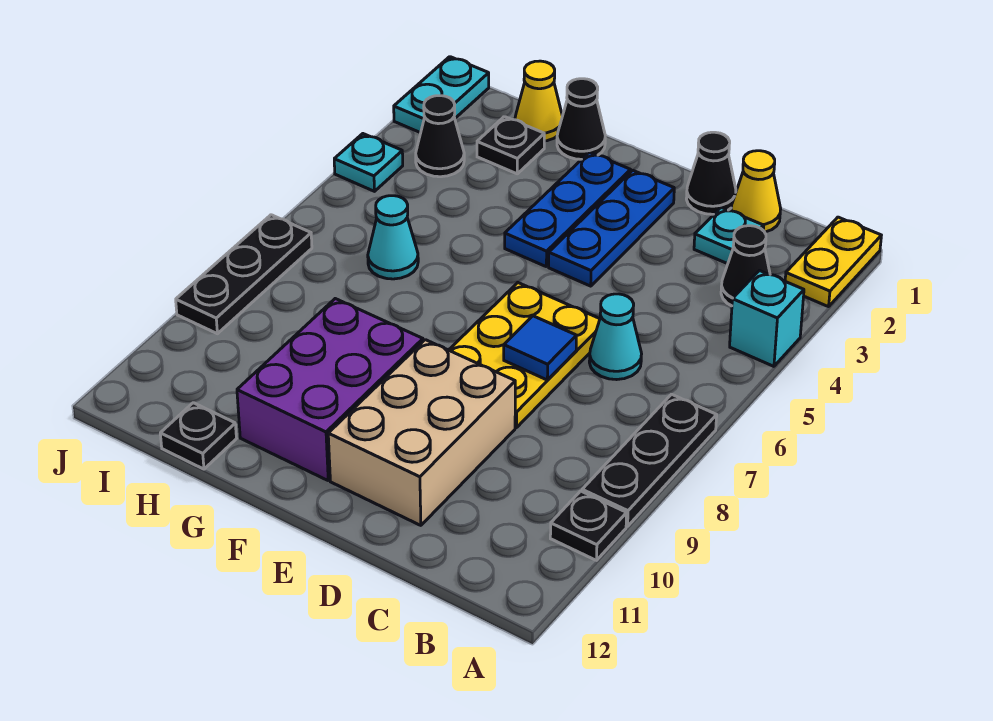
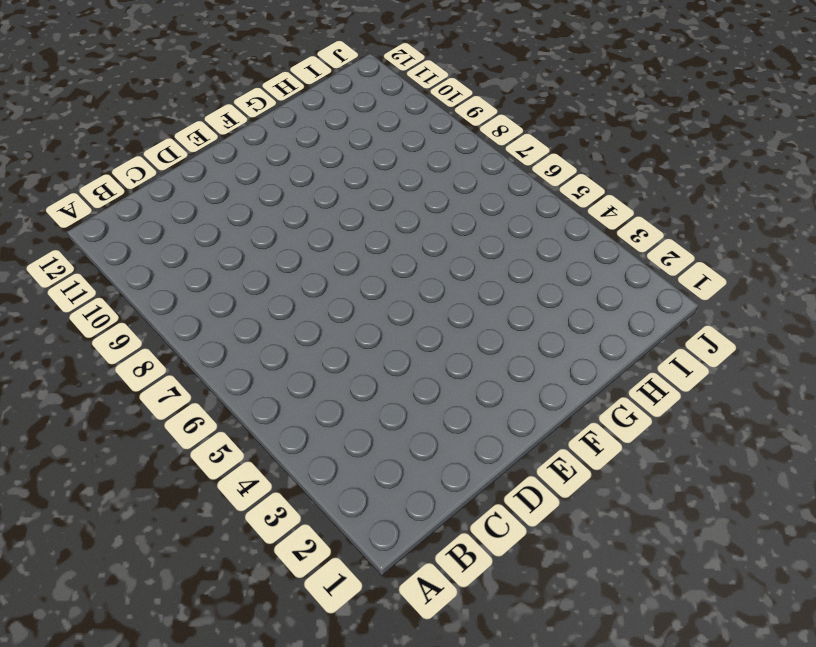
none -> yellow plate A1:A2 level 1
none -> cyan brick A4 level 1
none -> black plate A7:A9 level 1

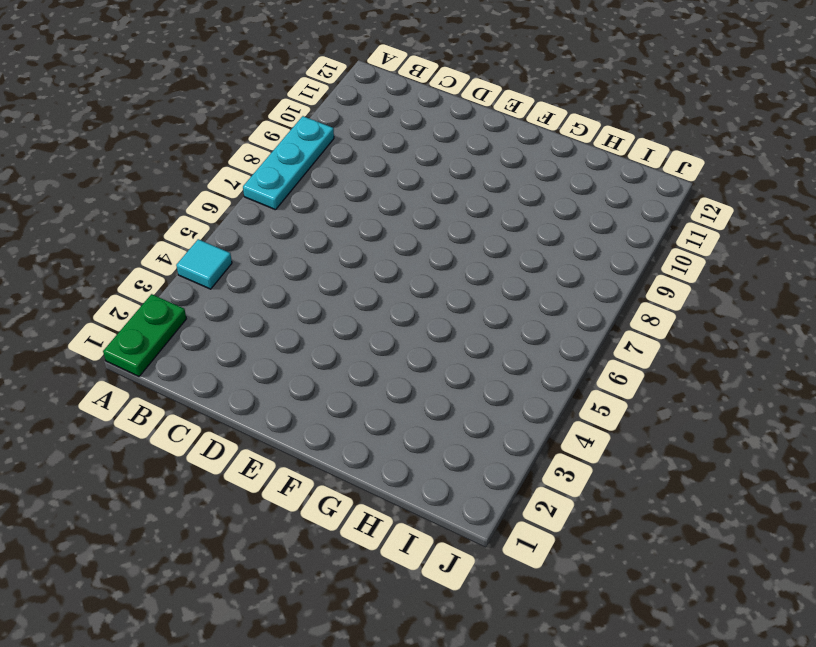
green plate A1:A2 level 1 -> yellow plate A1:A2 level 1
cyan tile A4 level 1 -> cyan brick A4 level 1
cyan plate A7:A9 level 1 -> black plate A7:A9 level 1
none -> black plate A10 level 1
none -> black cone B3 level 1
none -> yellow cone C1 level 1

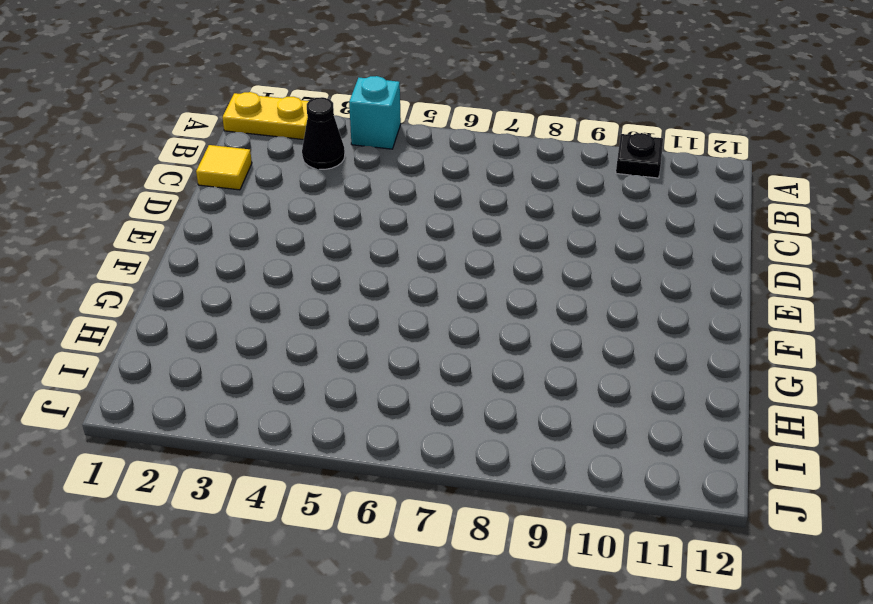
yellow tile C1 level 1 -> yellow cone C1 level 1
none -> black plate A7:A9 level 1
none -> cyan plate C2 level 1
none -> cyan cone C6 level 1

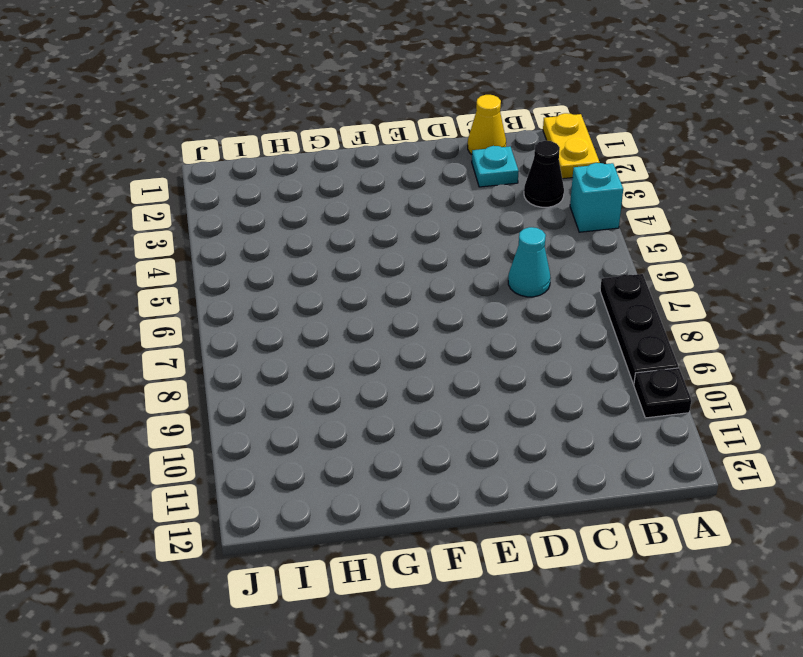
none -> black cone D1 level 1
none -> yellow plate D6:E8 level 1
none -> tan brick D9:E11 level 1

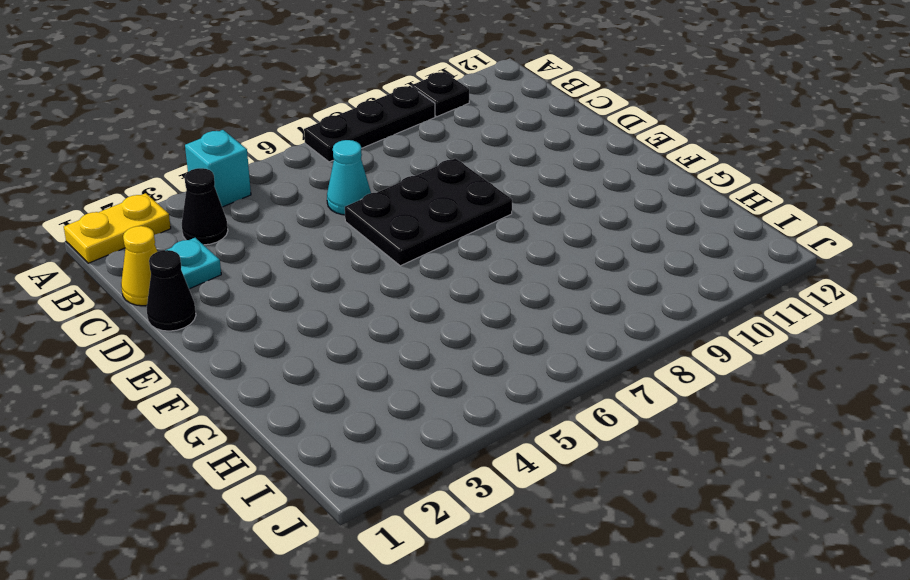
black plate D6:E8 level 1 -> yellow plate D6:E8 level 1
none -> tan brick D9:E11 level 1
none -> blue plate E2:E4 level 1
none -> blue plate F2:F4 level 1

